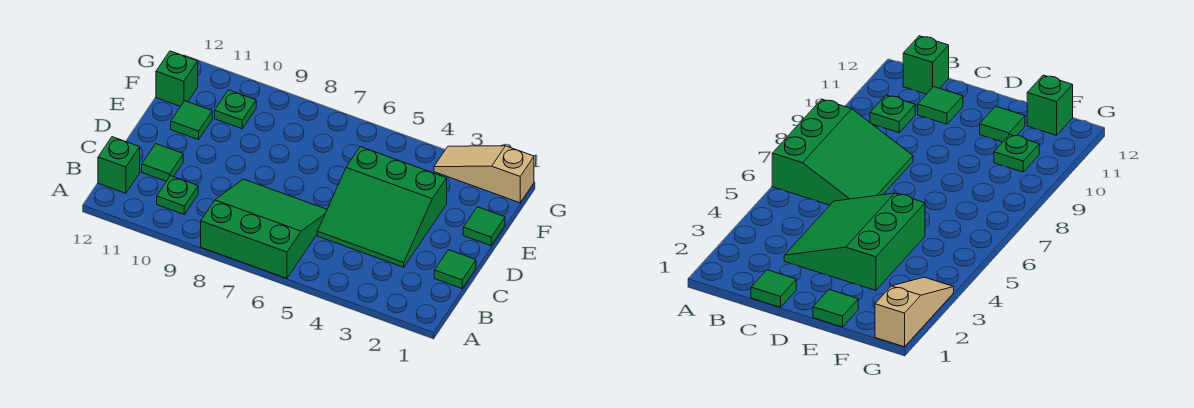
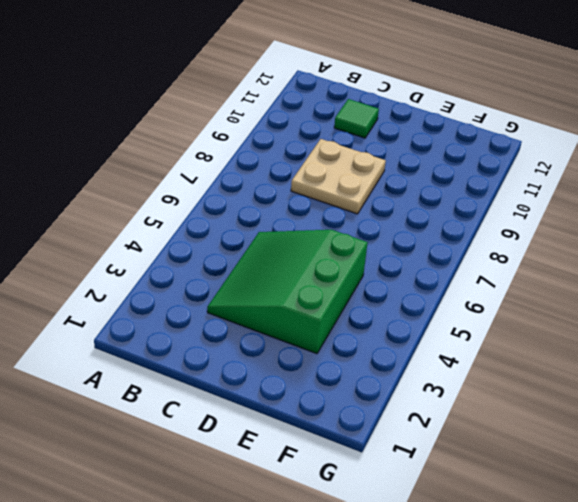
tan plate C8:D9 level 1 -> green slope A6:C8 level 1 top A
none -> green plate B10 level 1
none -> green brick B12 level 1

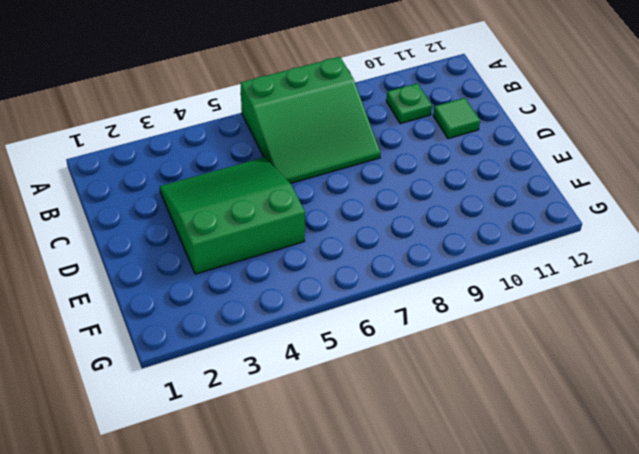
none -> green brick B12 level 1
none -> green tile C1 level 1

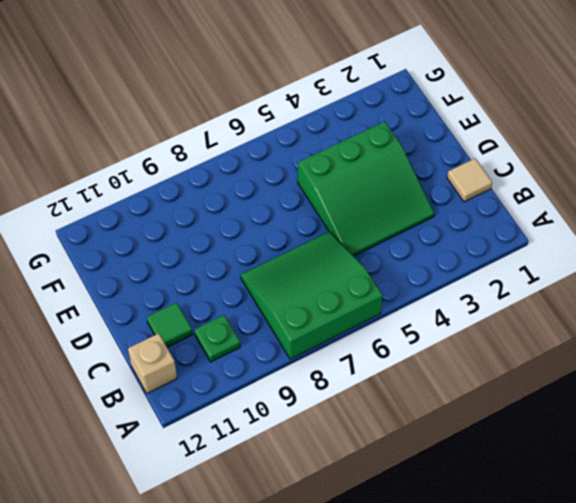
tan brick B12 level 1 -> green brick B12 level 1
tan tile C1 level 1 -> green tile C1 level 1
none -> green tile E1 level 1
none -> green tile E11 level 1

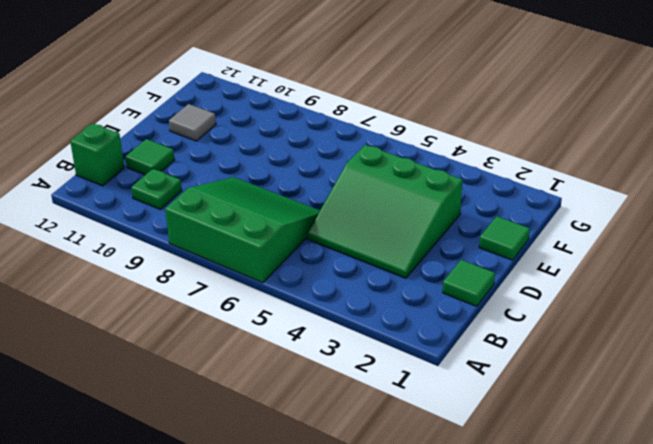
grey tile E11 level 1 -> green tile E11 level 1
none -> green plate F10 level 1
none -> green brick F12 level 1

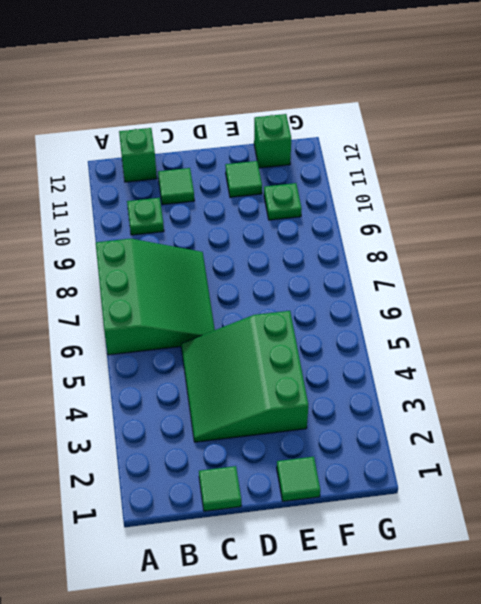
none -> tan slope G1:G3 level 1 top 1

